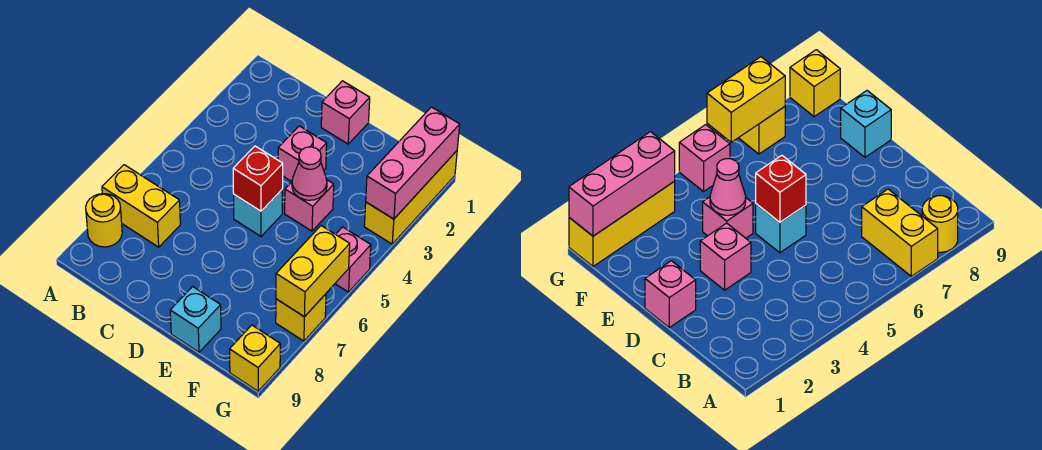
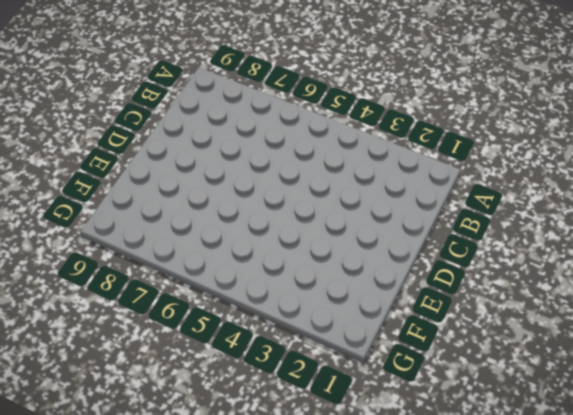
none -> yellow brick A7:B7 level 1
none -> yellow round brick A8 level 1
none -> pink brick D1 level 1

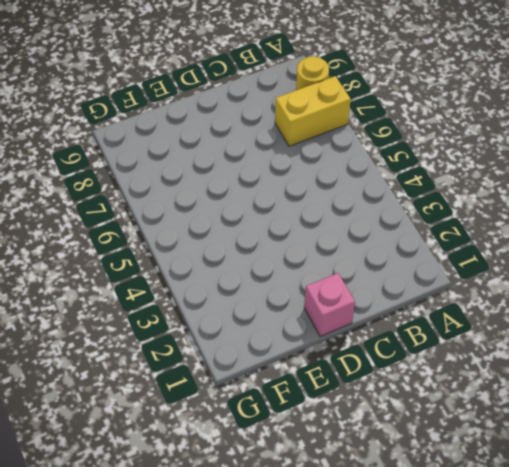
none -> pink brick D3 level 1
none -> cyan brick D5 level 1
none -> pink brick E4 level 1

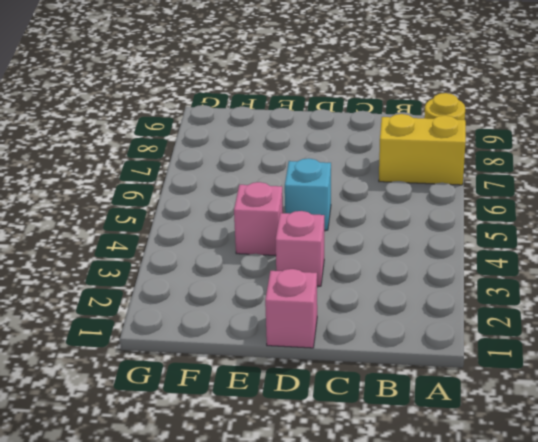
none -> cyan brick E9 level 1
none -> yellow brick G1:G3 level 1
none -> pink brick G5 level 1

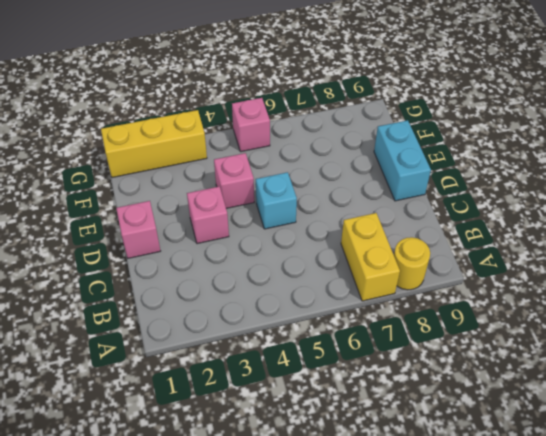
cyan brick D9:E9 level 1 -> cyan brick E9 level 1
none -> yellow brick G7 level 1
none -> yellow brick G9 level 1
none -> red brick D5 level 2

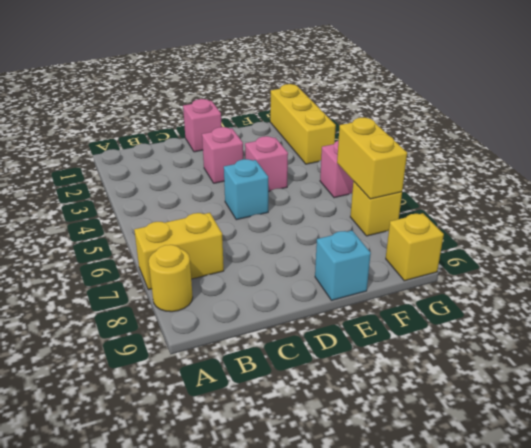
none -> red brick D5 level 2
none -> pink cone E4 level 2
none -> pink brick G1:G3 level 2

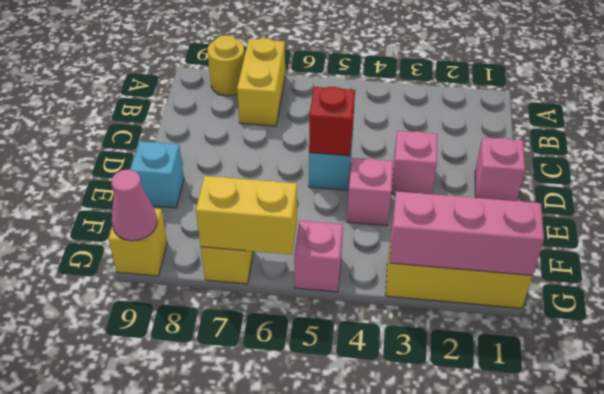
pink cone G9 level 2 -> pink cone E4 level 2

